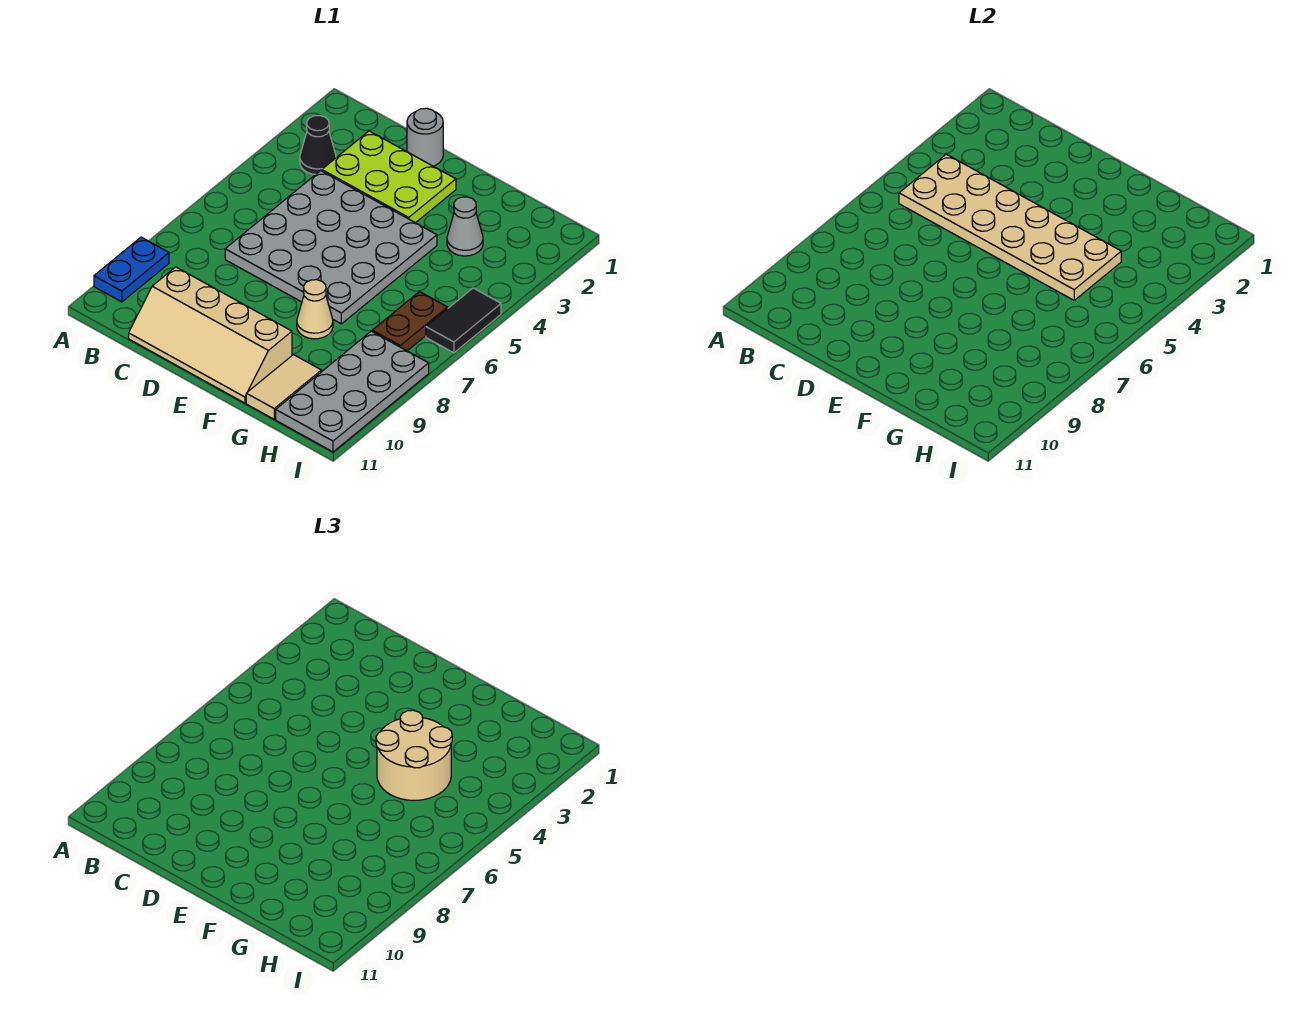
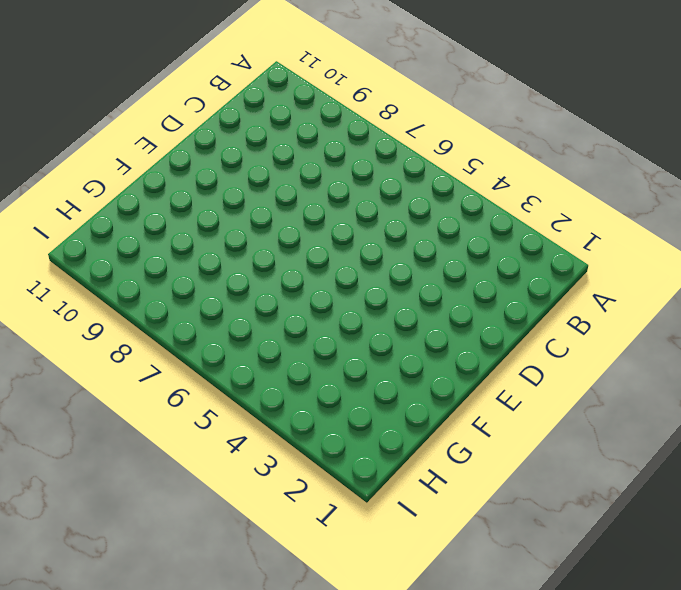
none -> blue plate A9:A10 level 1
none -> black cone B3 level 1
none -> lime plate C2:E3 level 1

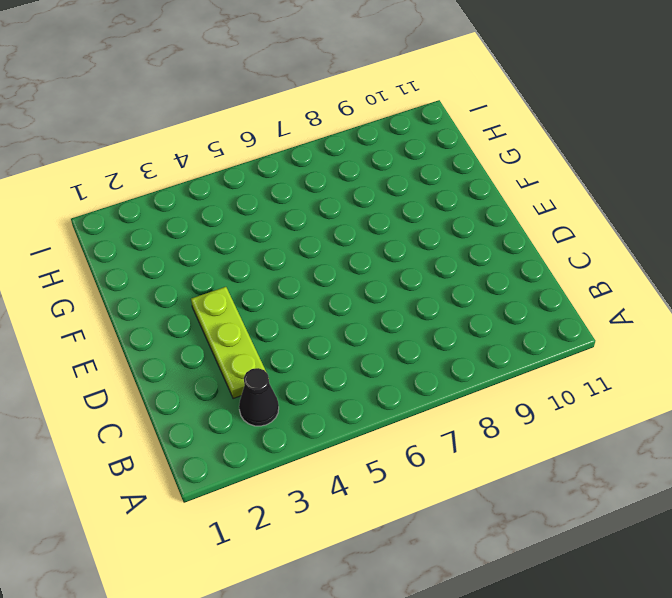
lime plate C3:E3 level 1 -> lime plate C2:E3 level 1
none -> blue plate A9:A10 level 1
none -> grey plate C4:F7 level 1
none -> tan slope C10:F11 level 1 top 10

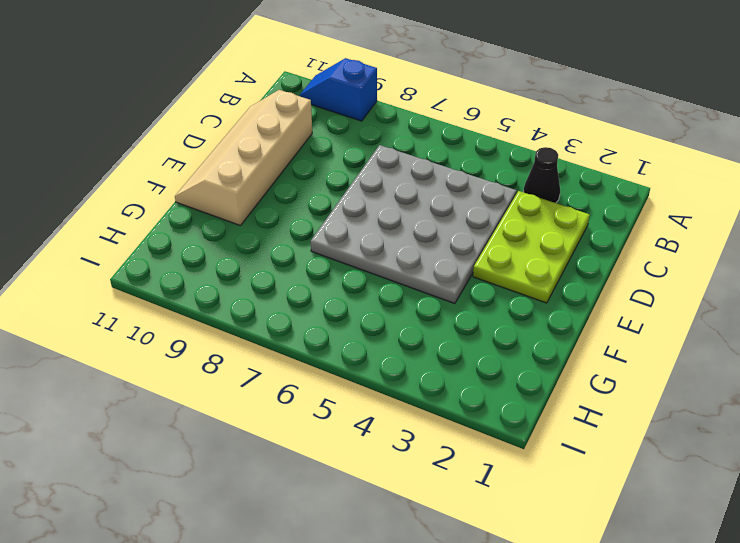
blue slope A9:A10 level 1 top 9 -> blue plate A9:A10 level 1
none -> grey round brick D1 level 1
none -> tan cone F8 level 1
none -> grey cone G3 level 1

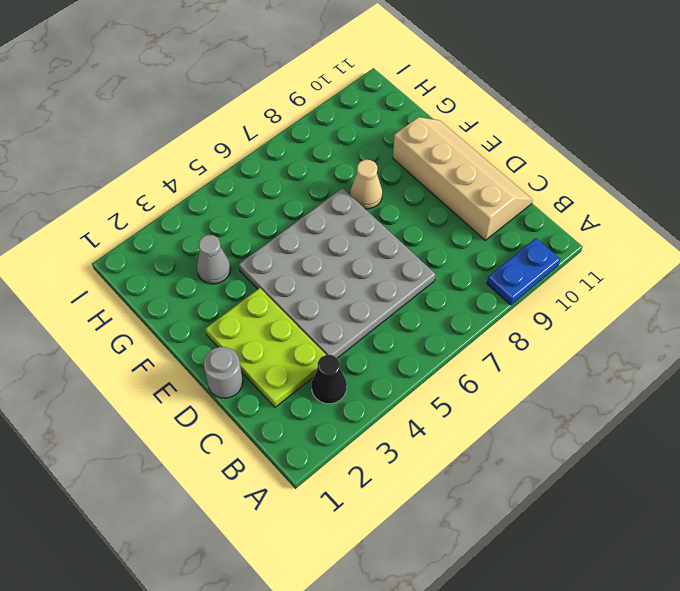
none -> tan tile G10:G11 level 1
none -> brown plate H6:H7 level 1
none -> grey plate H8:I11 level 1

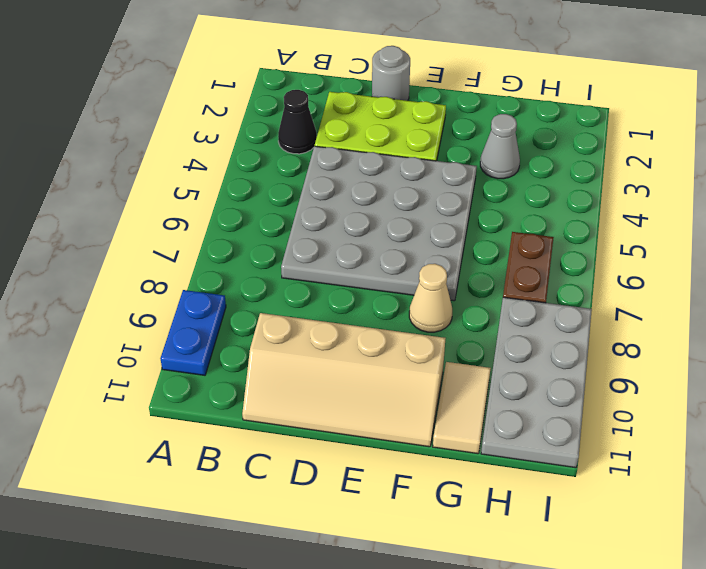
none -> black tile I5:I6 level 1
none -> tan plate B4:G5 level 2
none -> tan round brick F4:G5 level 3

